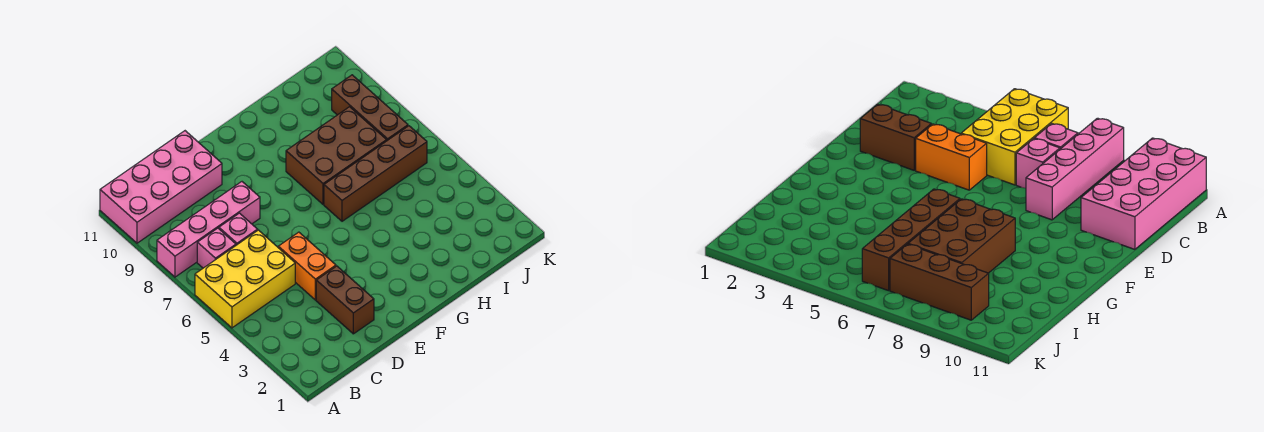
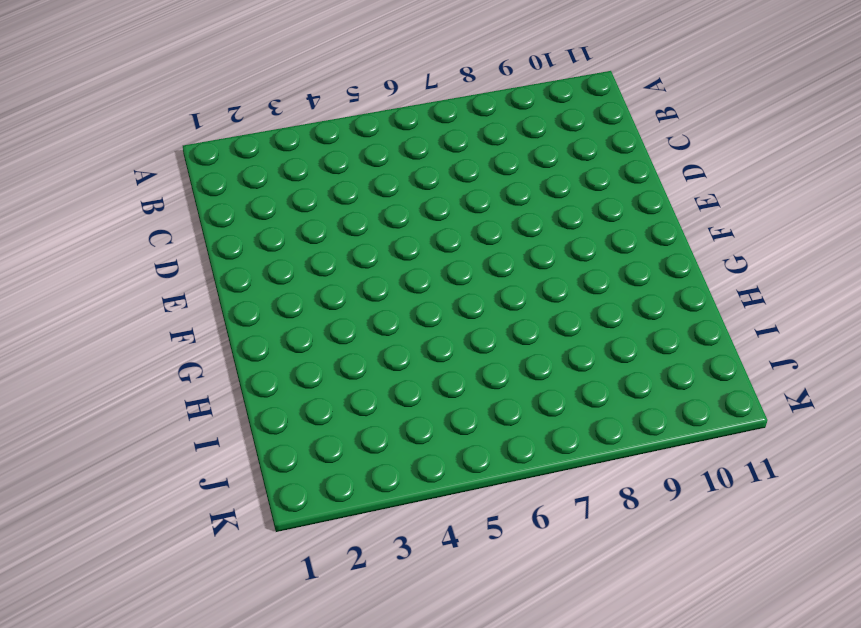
none -> yellow brick A5:C6 level 1
none -> pink brick A8:D8 level 1

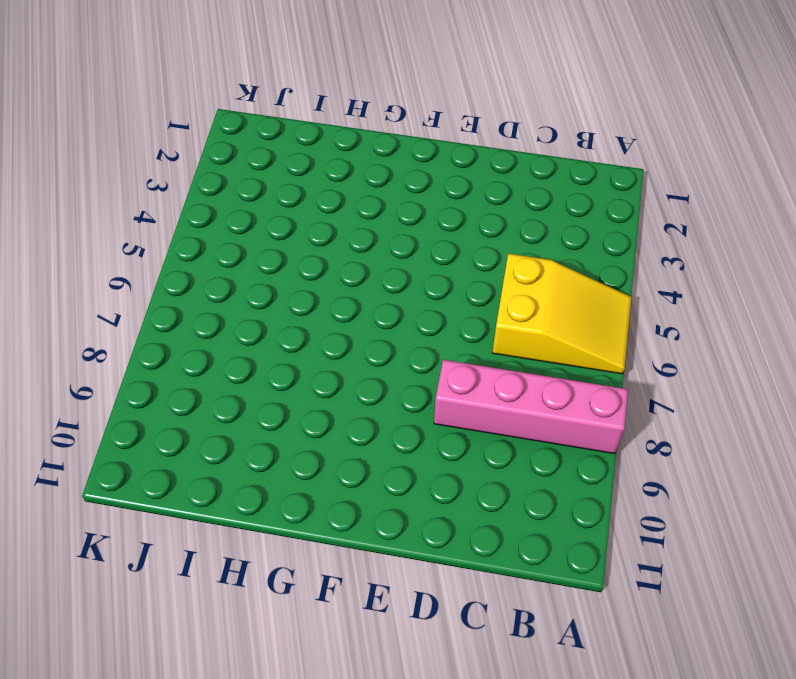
yellow slope A5:C6 level 1 top C -> yellow brick A5:C6 level 1
none -> pink brick A10:D11 level 1
none -> pink brick B7 level 1

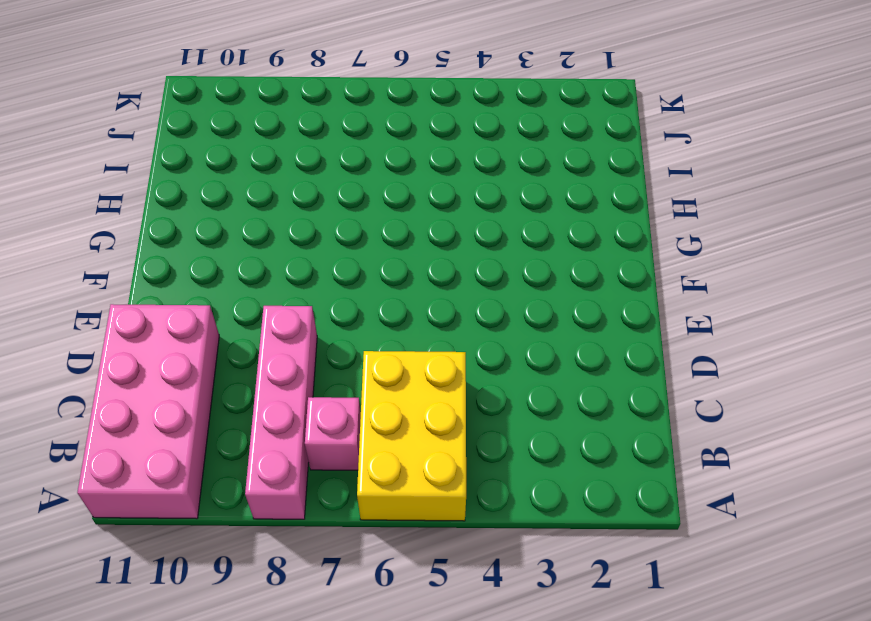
none -> pink brick C7 level 1
none -> brown brick D2:D3 level 1

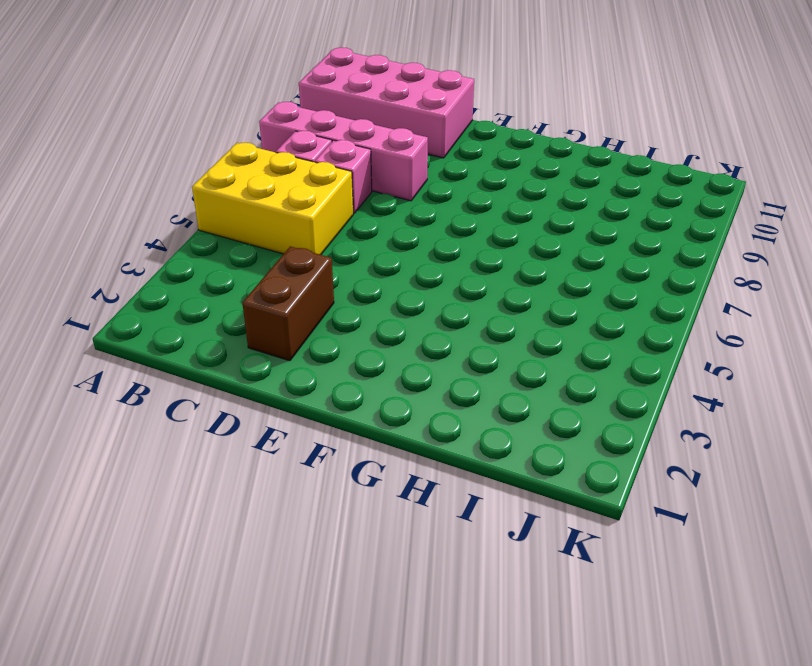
none -> orange brick D4:D5 level 1
none -> brown brick G6:J6 level 1

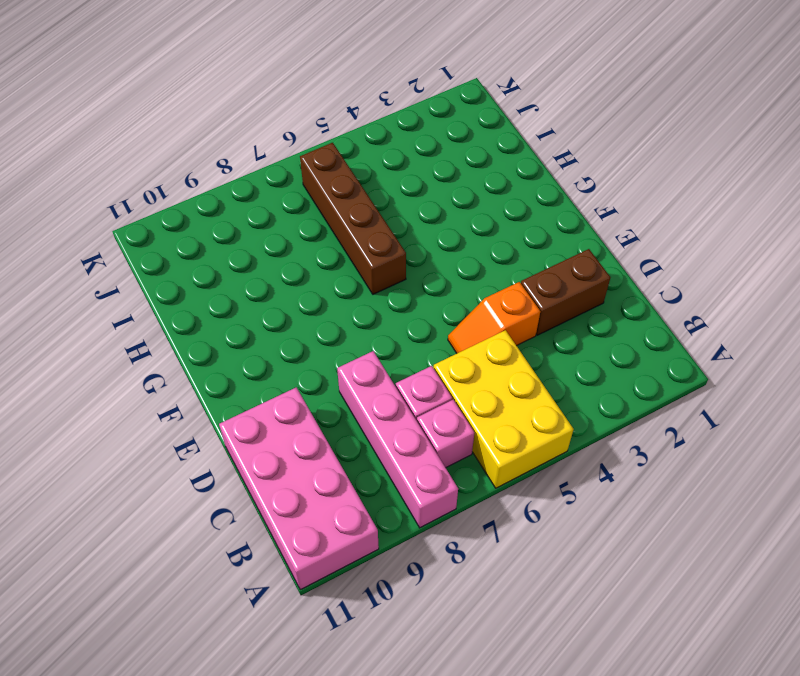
orange slope D4:D5 level 1 top 4 -> orange brick D4:D5 level 1
none -> brown brick G7:I8 level 1
none -> brown brick J7:J9 level 1

